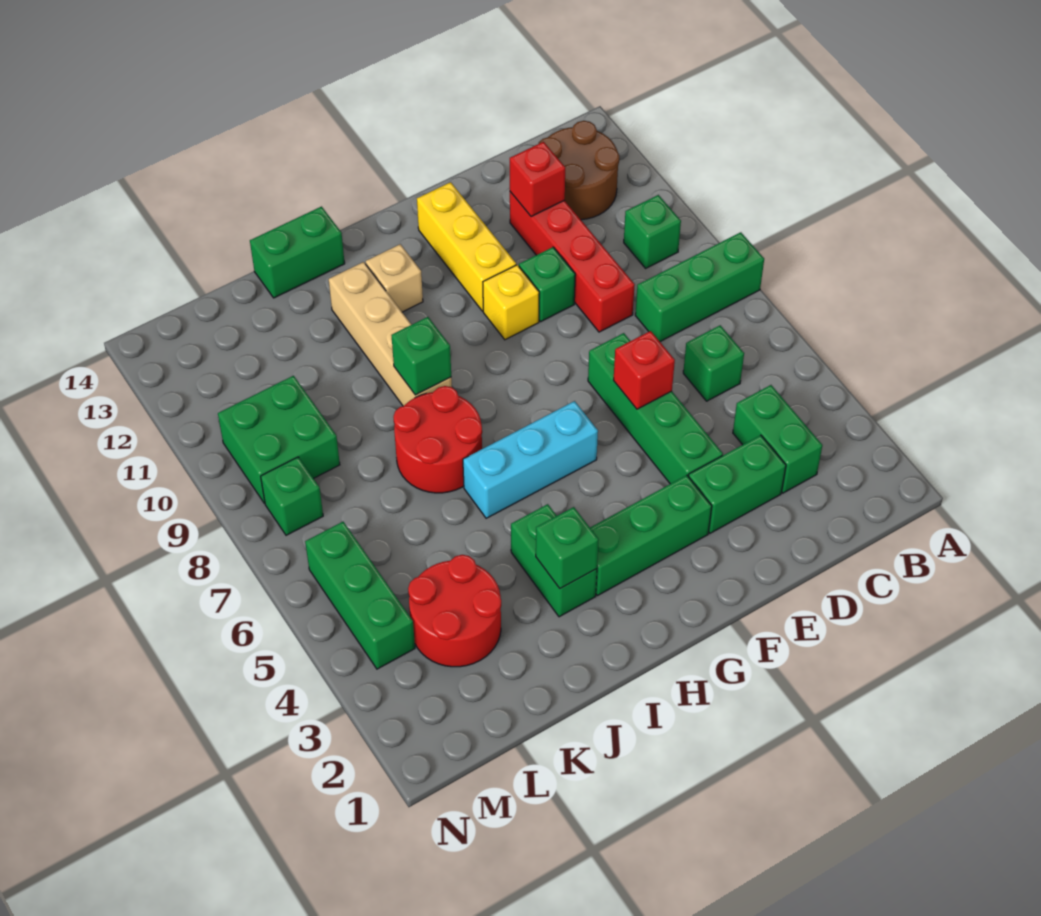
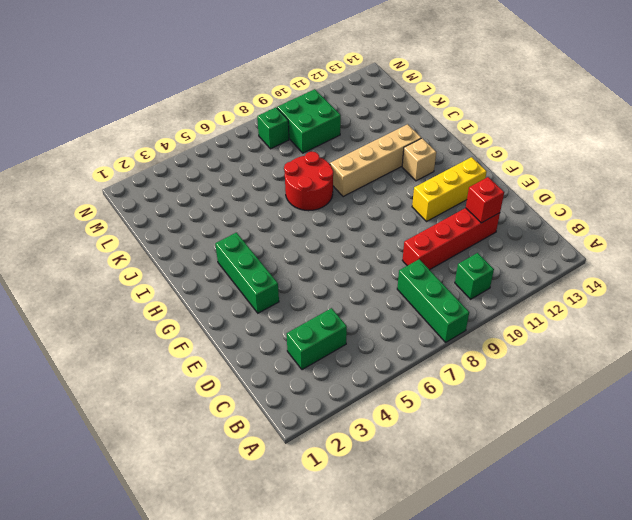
none -> brown round brick B12:C13 level 1
none -> green brick C6 level 1
none -> green brick D3:E3 level 1

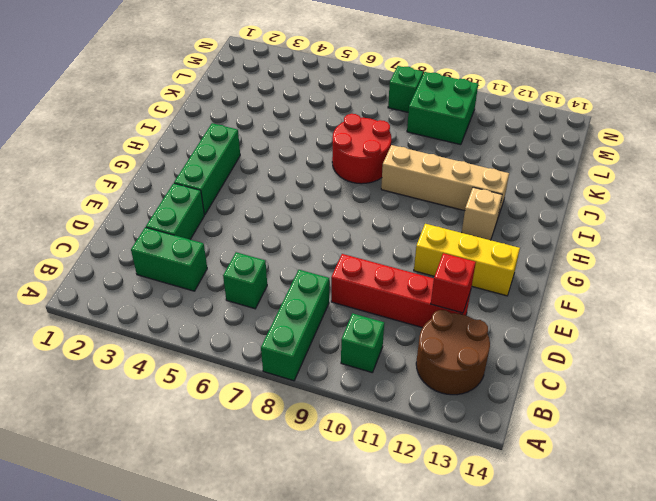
none -> green brick E4:E7 level 1
none -> green brick E10 level 1
none -> yellow brick F10 level 1

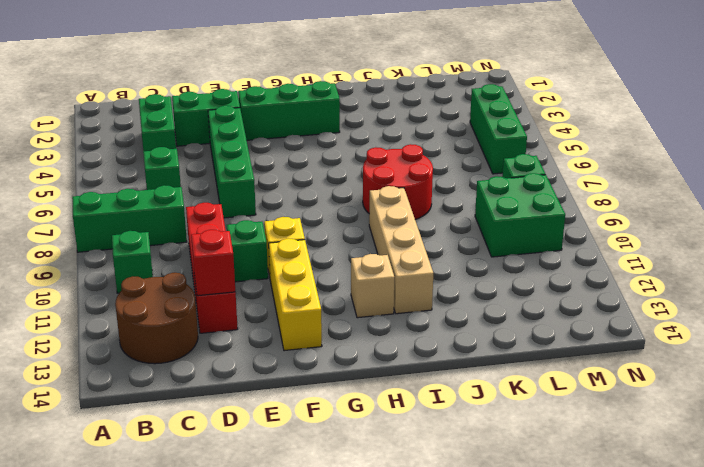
none -> cyan brick G6:I6 level 1
none -> green brick I3:I4 level 1
none -> green brick I14:J14 level 1

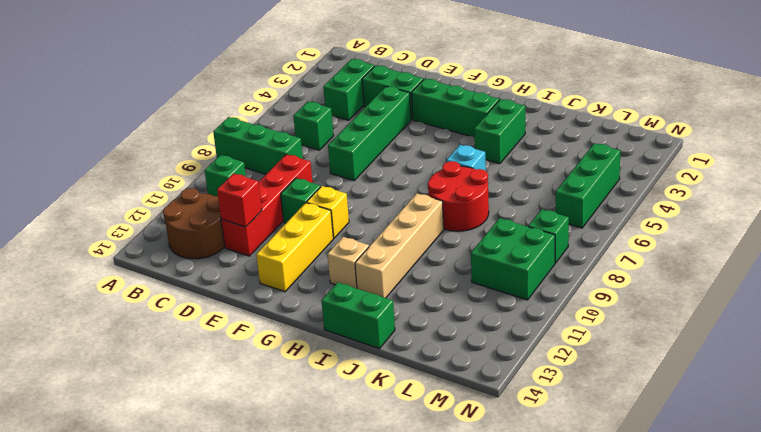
cyan brick I6 level 1 -> cyan brick G6:I6 level 1
none -> red round brick K3:L4 level 1
none -> red brick E6 level 2
none -> green brick I3 level 2

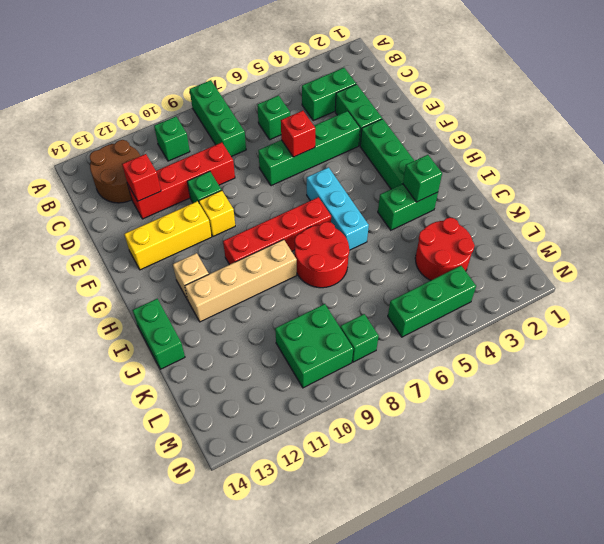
red brick H7:H10 level 1 -> none
none -> green brick I9 level 2

